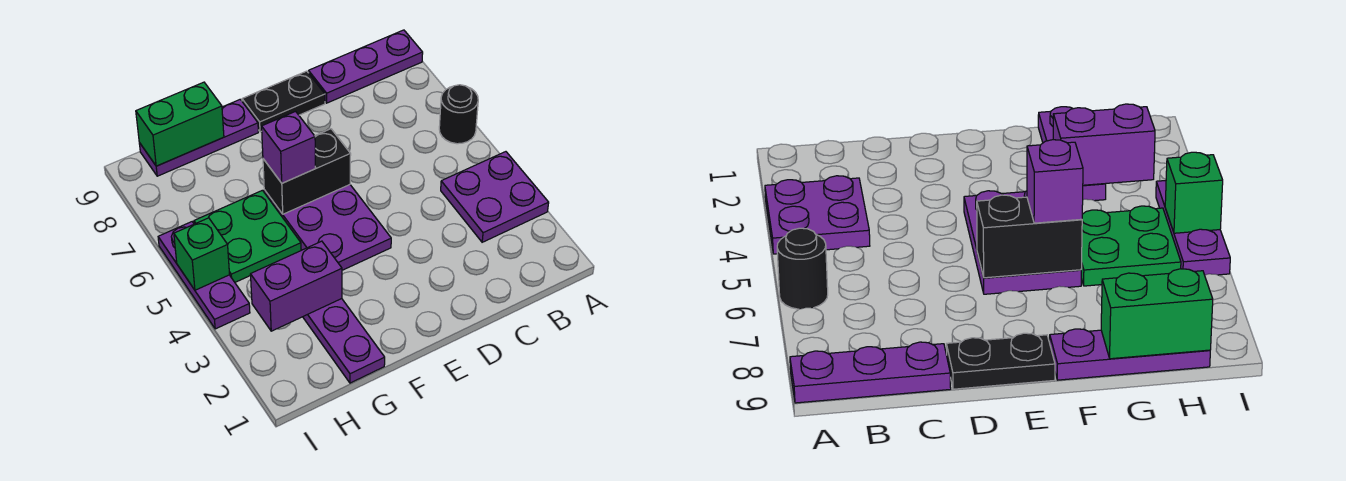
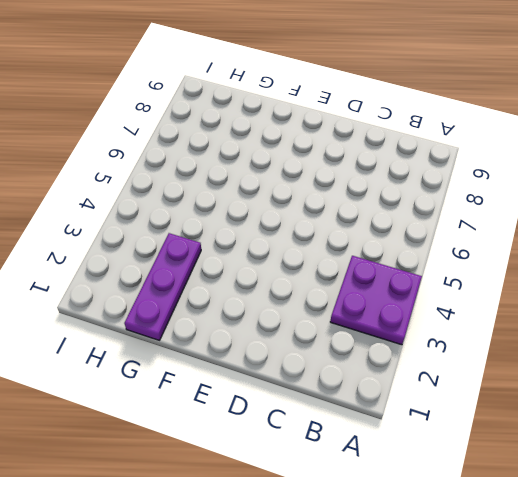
none -> black round brick A6 level 1
none -> purple plate A9:C9 level 1
none -> black plate D9:E9 level 1

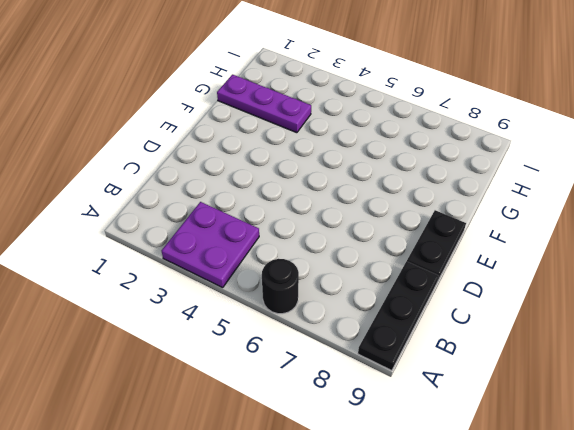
black plate A9:C9 level 1 -> purple plate A9:C9 level 1
none -> purple plate E4:F6 level 1
none -> purple plate F9:H9 level 1
none -> green plate G5:H6 level 1

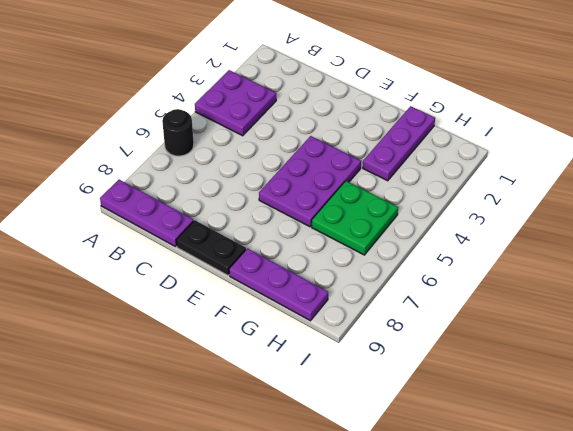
none -> purple plate I4:I6 level 1
none -> black brick E6:F6 level 2
none -> purple brick G3:H3 level 2

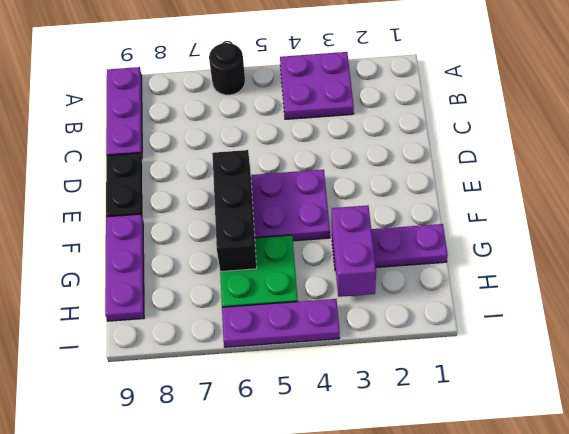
black brick E6:G6 level 2 -> black brick E6:F6 level 2
none -> green brick G9:H9 level 2
none -> green brick I5 level 2
none -> purple brick F6 level 3

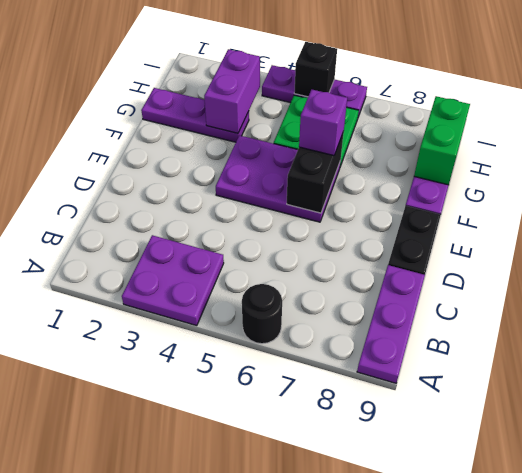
black brick I5 level 2 -> green brick I5 level 2

